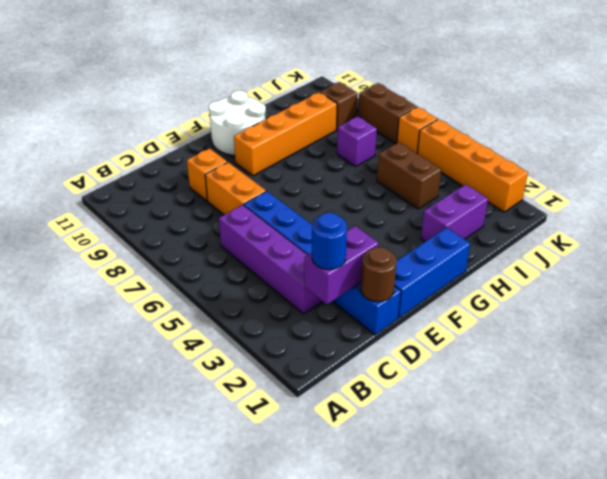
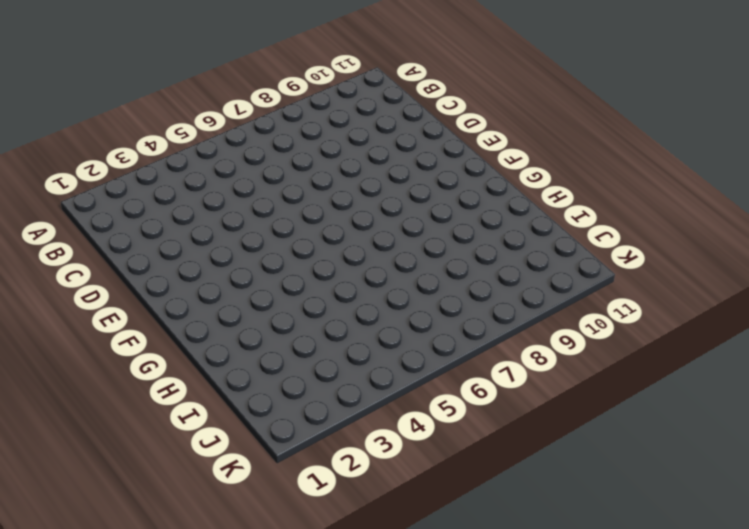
none -> purple brick C3:C6 level 1
none -> blue brick D1:D6 level 1
none -> orange brick D7:D8 level 1

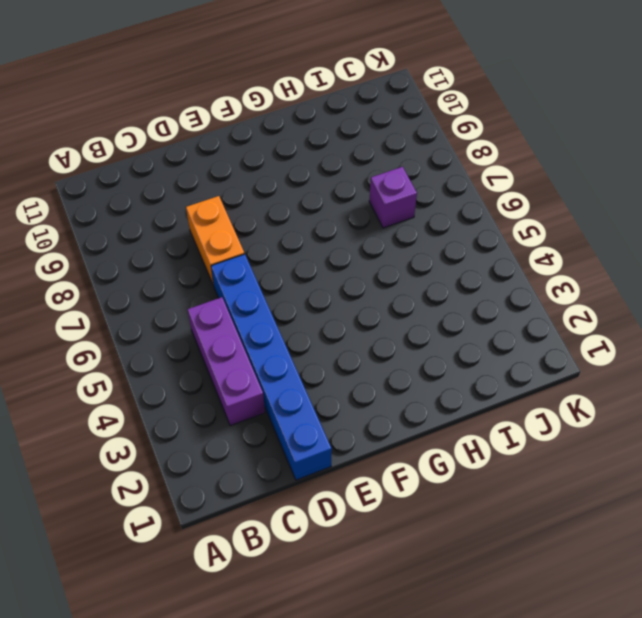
purple brick C3:C5 level 1 -> purple brick C3:C6 level 1
none -> orange brick D9 level 1
none -> blue brick E1:G1 level 1
none -> orange brick F9:I9 level 1

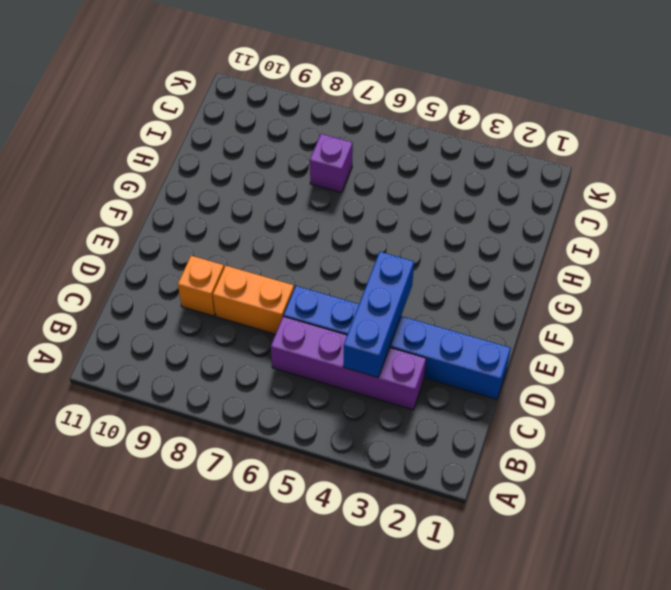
blue brick C4:E4 level 2 -> blue brick E1:G1 level 1
none -> orange brick F9:I9 level 1
none -> white round brick F10:G11 level 1
none -> purple brick H2:I2 level 1

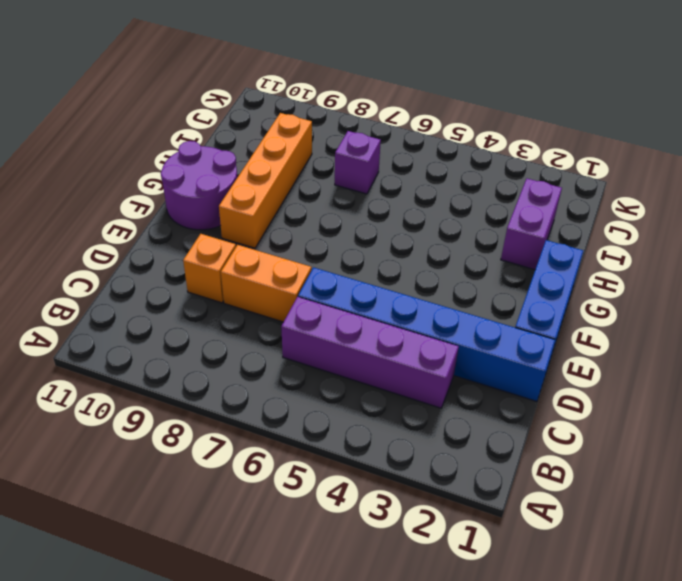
purple round brick F10:G11 level 1 -> white round brick F10:G11 level 1
none -> brown brick I4:I5 level 1
none -> brown brick J9 level 1
none -> orange brick K2:K5 level 1

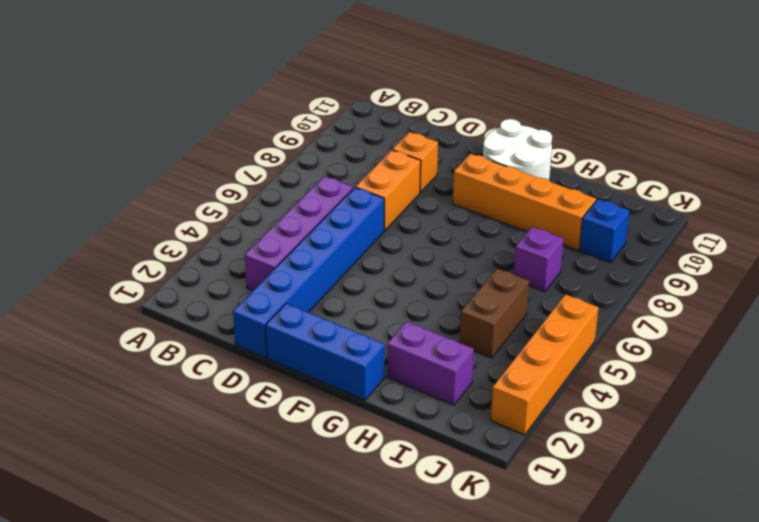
blue brick J9 level 1 -> brown brick J9 level 1
none -> orange brick K6 level 1
none -> brown brick K7:K8 level 1
none -> purple brick C2:D2 level 2

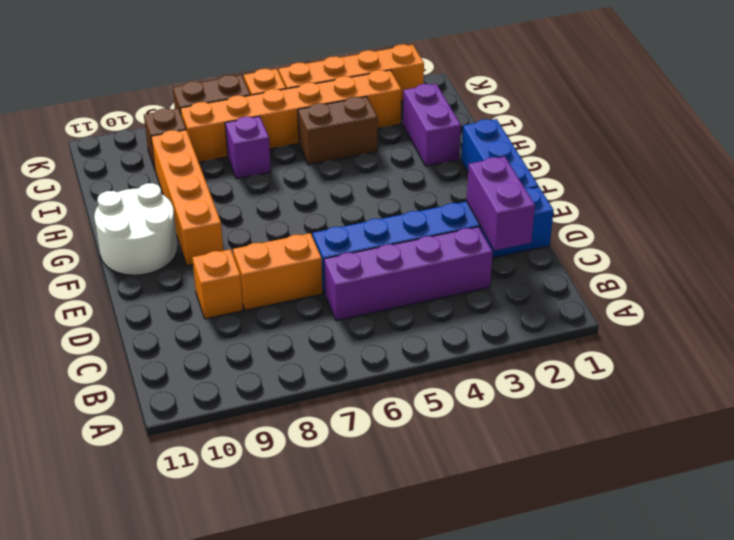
orange brick J3:J8 level 1 -> none
none -> brown round brick D1 level 2
none -> blue round brick C2 level 3

